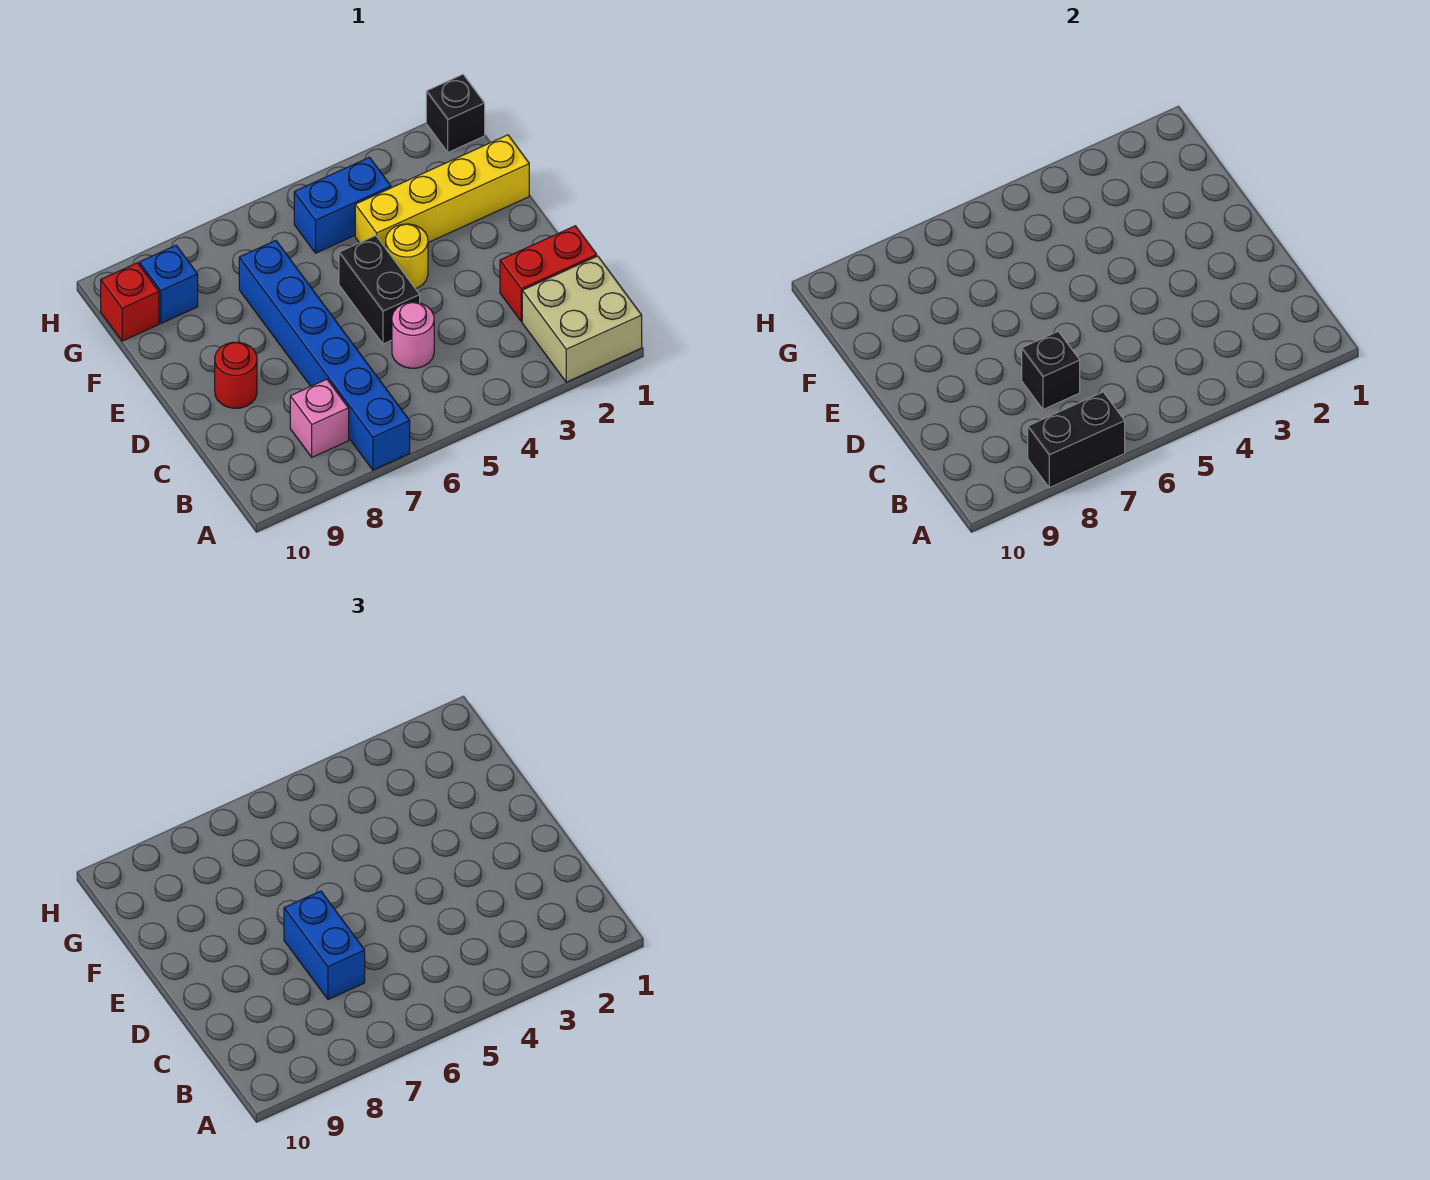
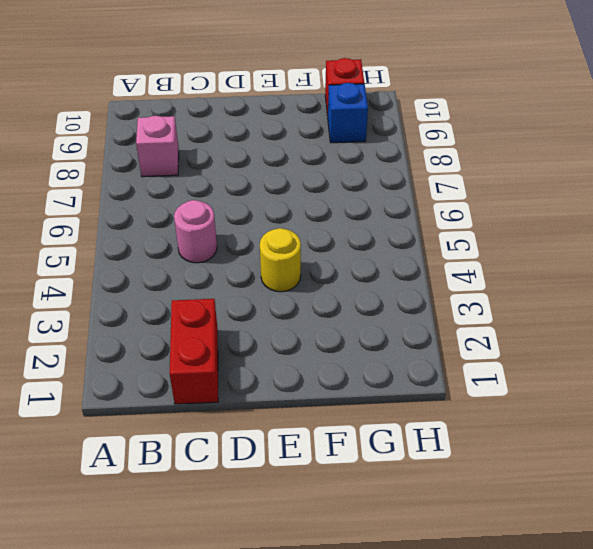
none -> tan brick A1:B2 level 1
none -> blue brick A7:F7 level 1
none -> black brick D5:E5 level 1

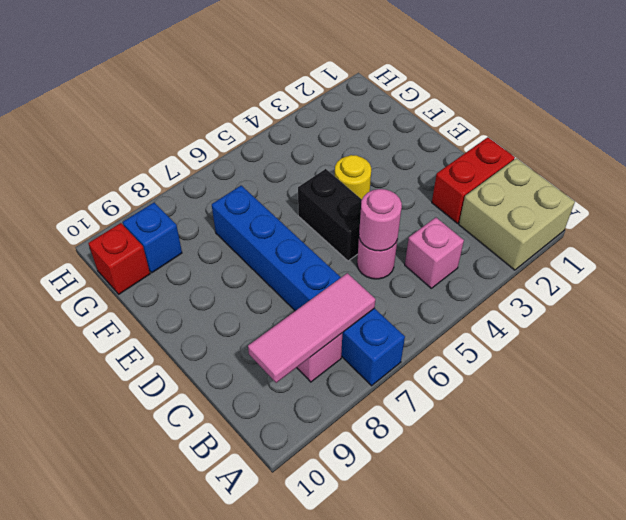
pink brick B4 level 1 -> none
pink tile B7:B9 level 2 -> none
pink round brick C5 level 2 -> none
none -> red round brick D9 level 1
none -> yellow brick F1:F4 level 1
none -> blue brick G4:G5 level 1

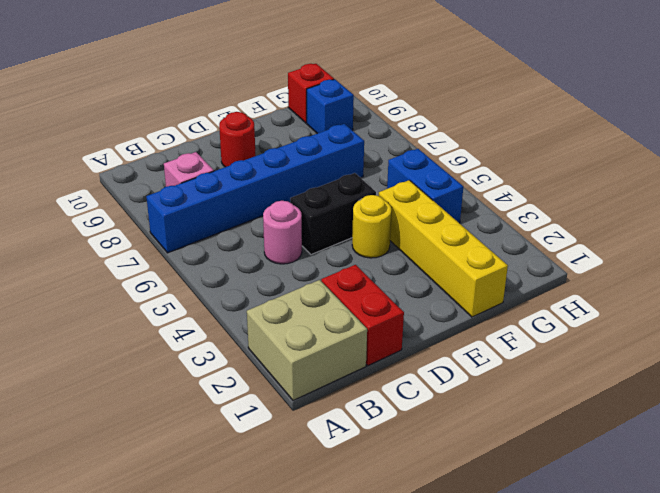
none -> black brick H1 level 1
none -> black brick A7:A8 level 2
none -> black brick C7 level 2

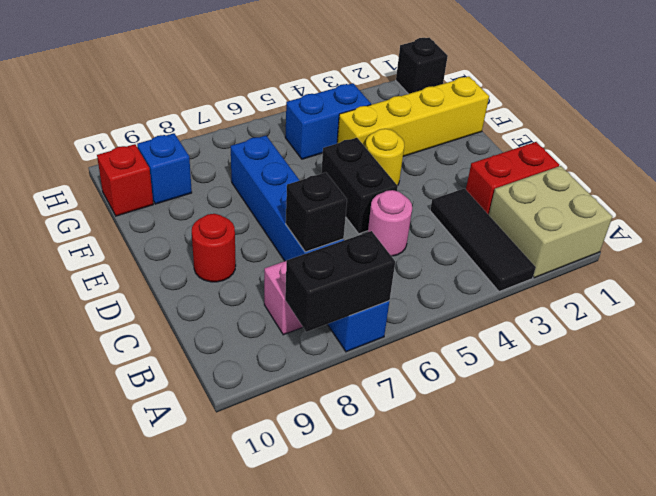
black tile A3:C3 level 1 -> none
none -> blue brick C7:D7 level 3

